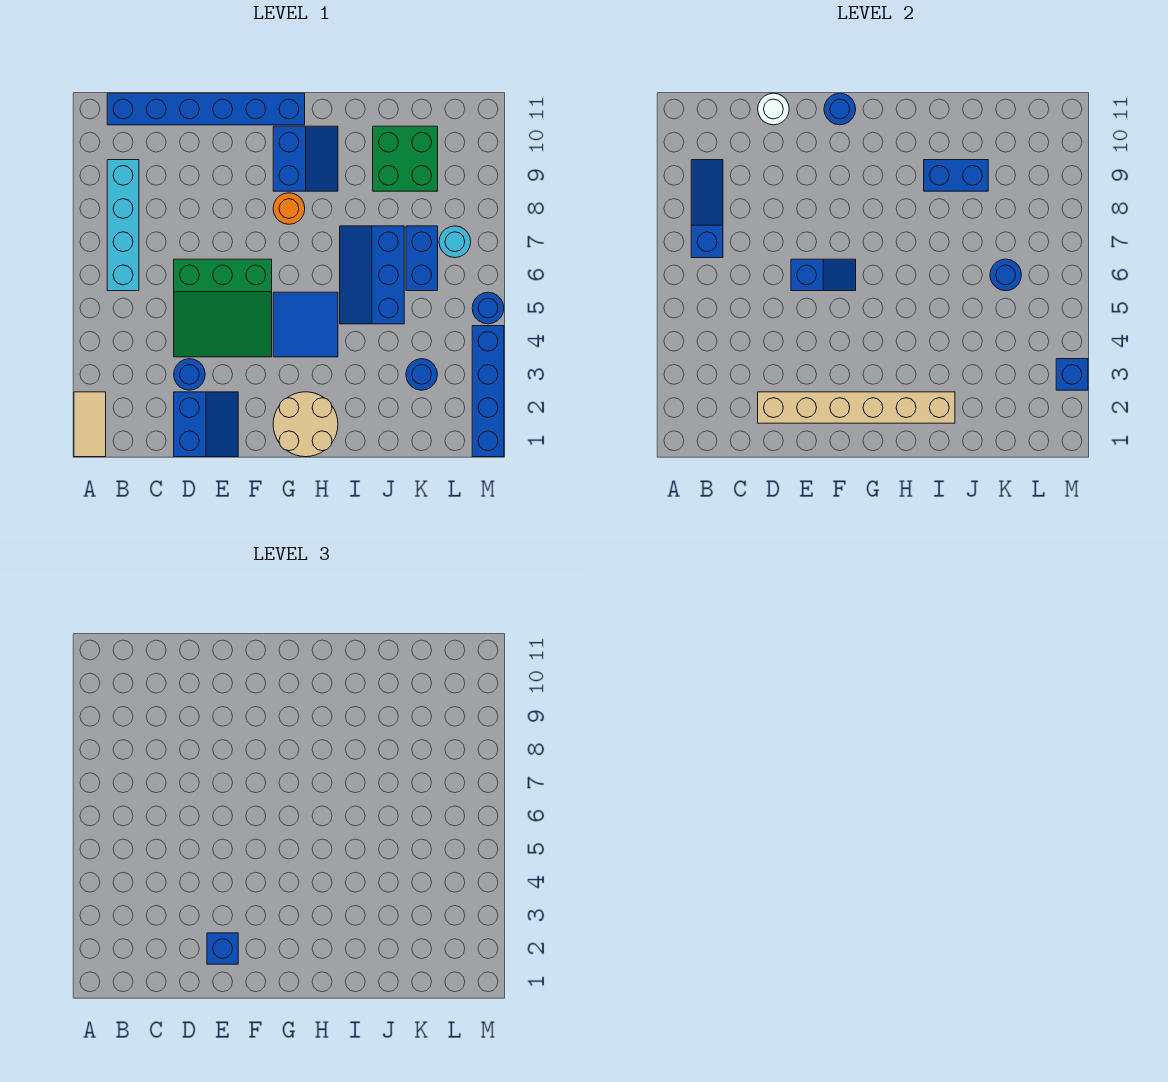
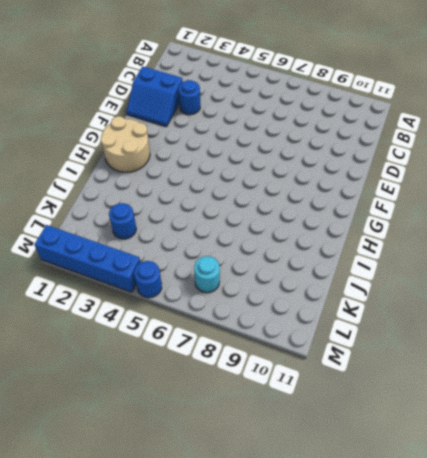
none -> tan tile A1:A2 level 1
none -> cyan brick B6:B9 level 1
none -> blue brick B11:G11 level 1

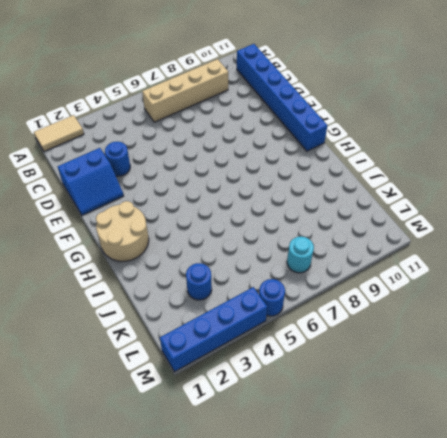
tan brick B6:B9 level 1 -> cyan brick B6:B9 level 1
none -> green slope D4:F6 level 1 top 6
none -> blue tile G4:H5 level 1
none -> orange round brick G8 level 1

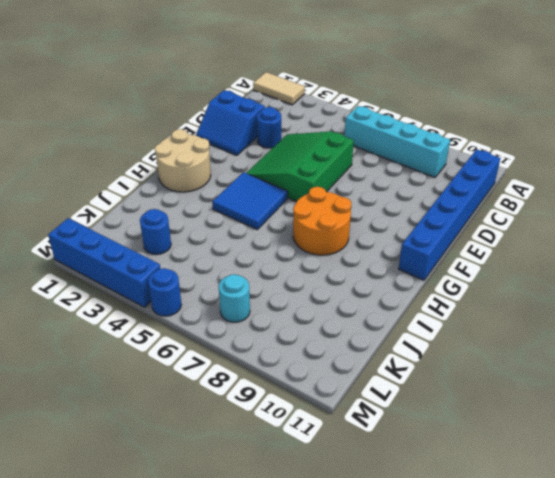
orange round brick G7:H8 level 1 -> orange round brick G8 level 1
none -> blue slope G9:H10 level 1 top G
none -> blue slope I5:J7 level 1 top J
none -> green brick J9:K10 level 1

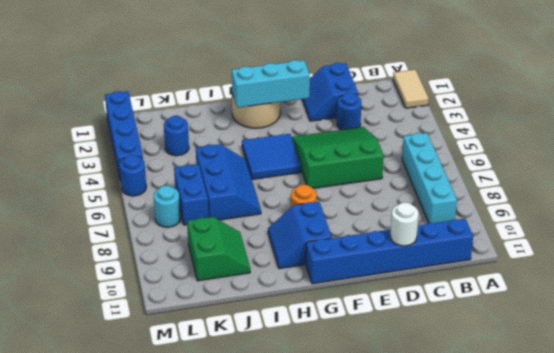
cyan brick F2:H2 level 2 -> tan brick D2:I2 level 2
green slope J9:K10 level 1 top K -> green brick J9:K10 level 1
none -> blue slope B7:B9 level 2 top 7
none -> blue slope E6:F6 level 2 top E
none -> blue round brick F11 level 2

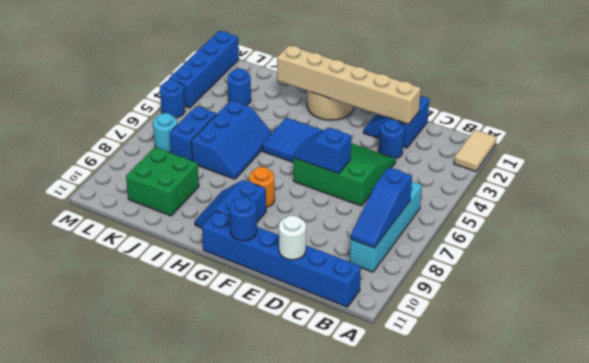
none -> blue brick I9:J9 level 2
none -> blue round brick K6 level 2
none -> blue brick M3 level 2

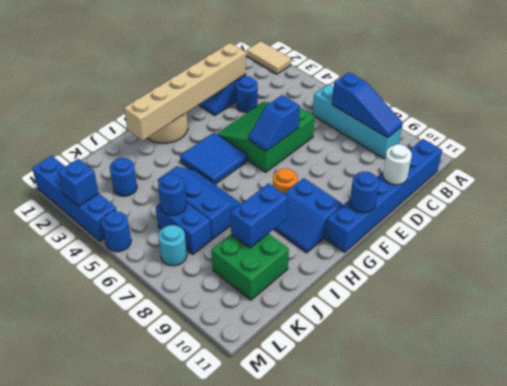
none -> blue brick E2 level 3

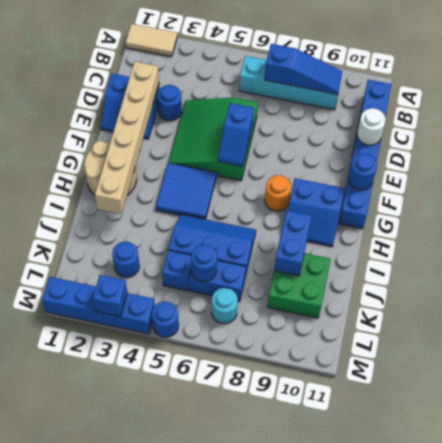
blue brick K5 level 1 -> blue brick E2 level 3

